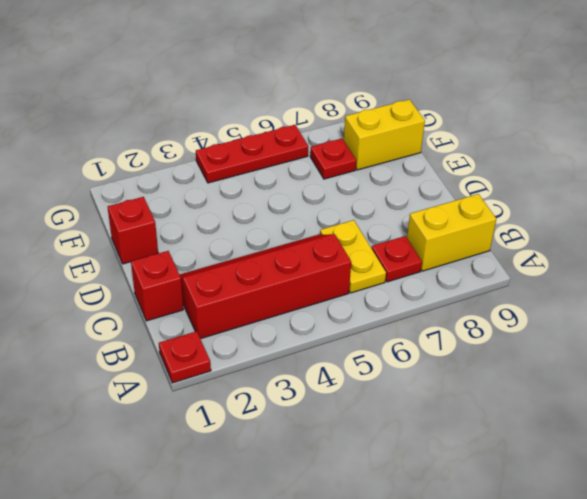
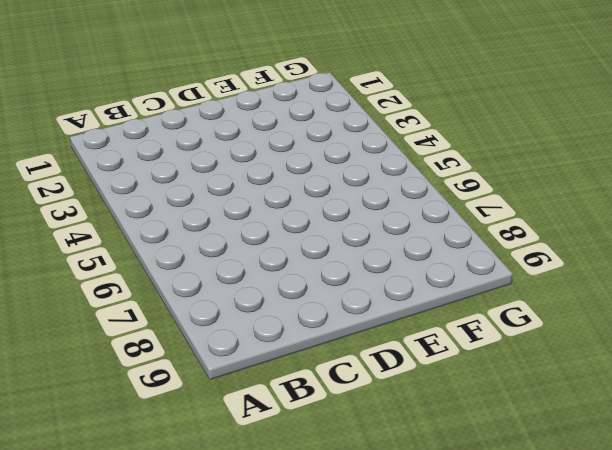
none -> red plate A1 level 1
none -> red slope B2:C5 level 1 top B

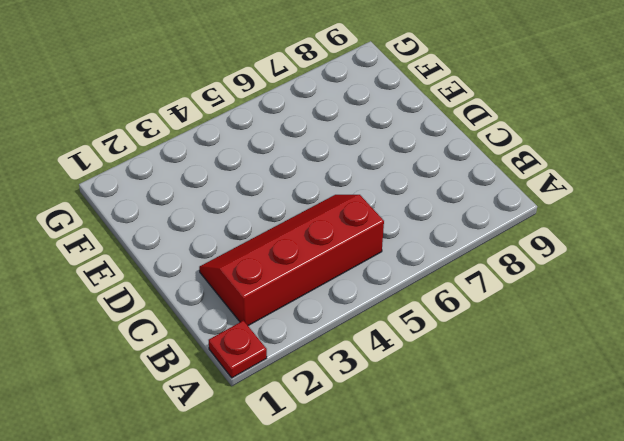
none -> yellow plate B6:C6 level 1
none -> red plate B7 level 1

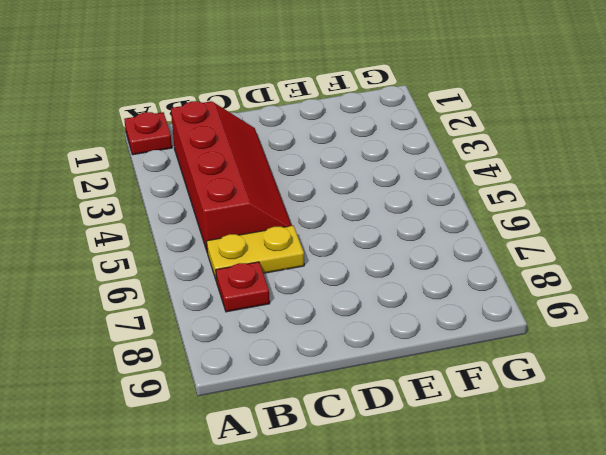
none -> yellow brick B8:B9 level 1
none -> red brick C1 level 1

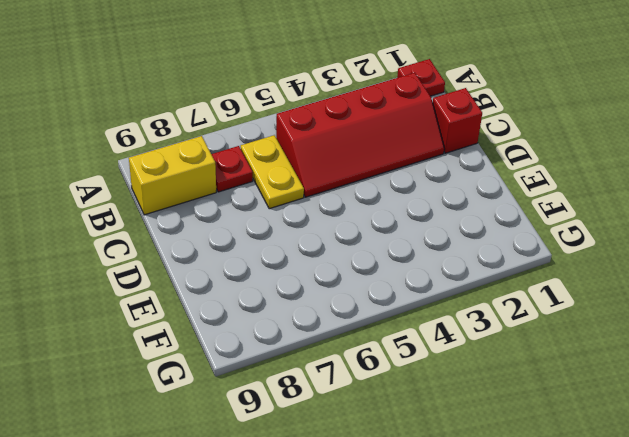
none -> red brick E1 level 1
none -> red plate F7 level 1

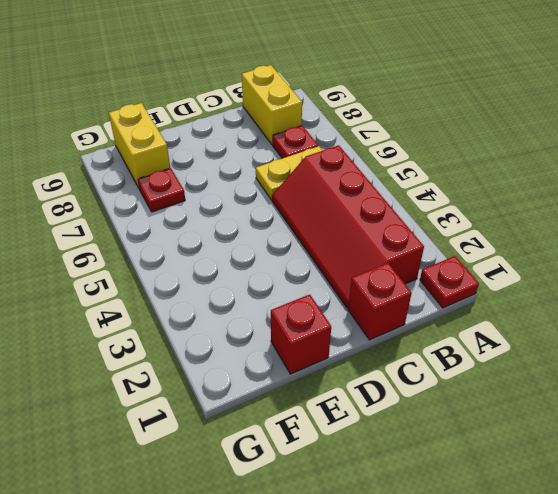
none -> red plate G4:G6 level 1

